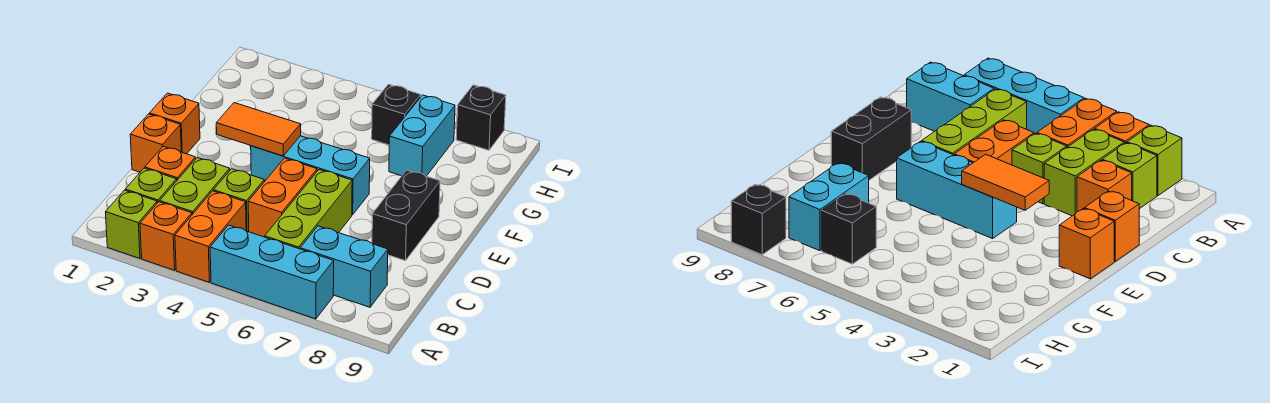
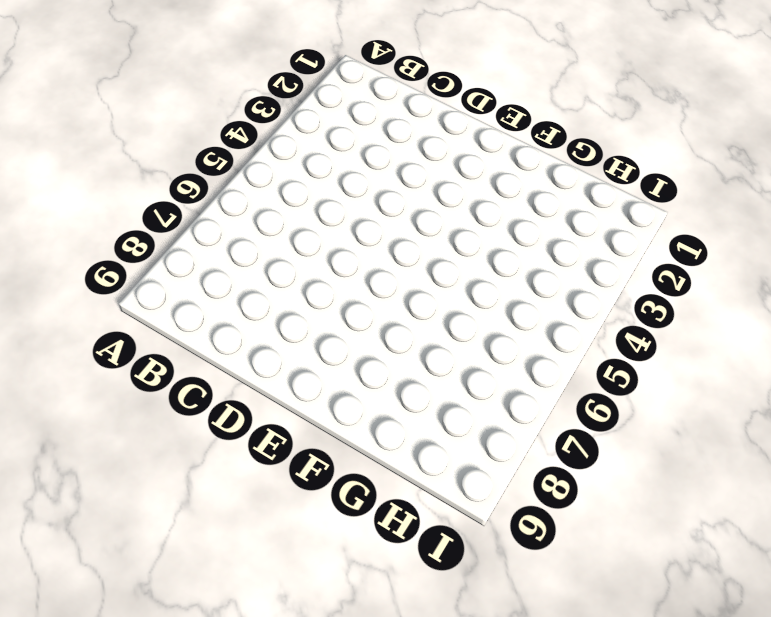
none -> lime brick A2 level 1
none -> orange brick A3 level 1
none -> orange brick A4:B4 level 1

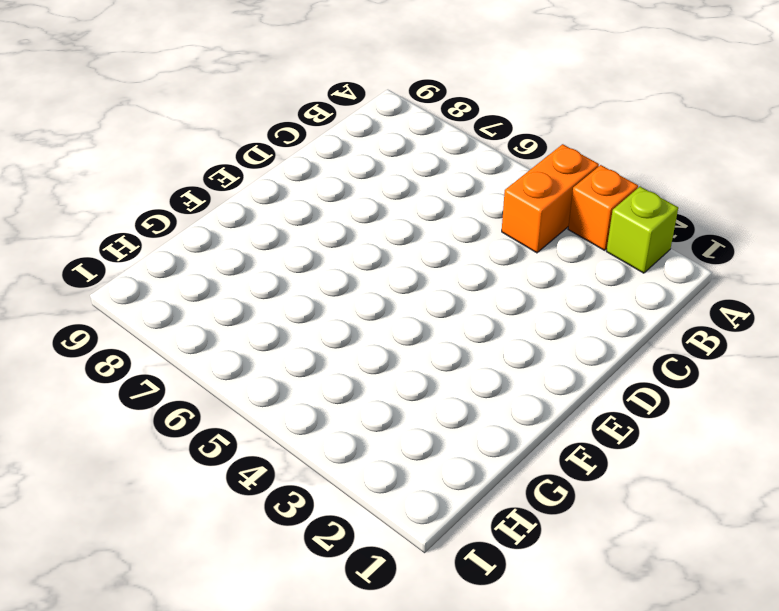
none -> cyan brick A5:A7 level 1
none -> lime brick B2 level 1
none -> lime brick B3:C3 level 1

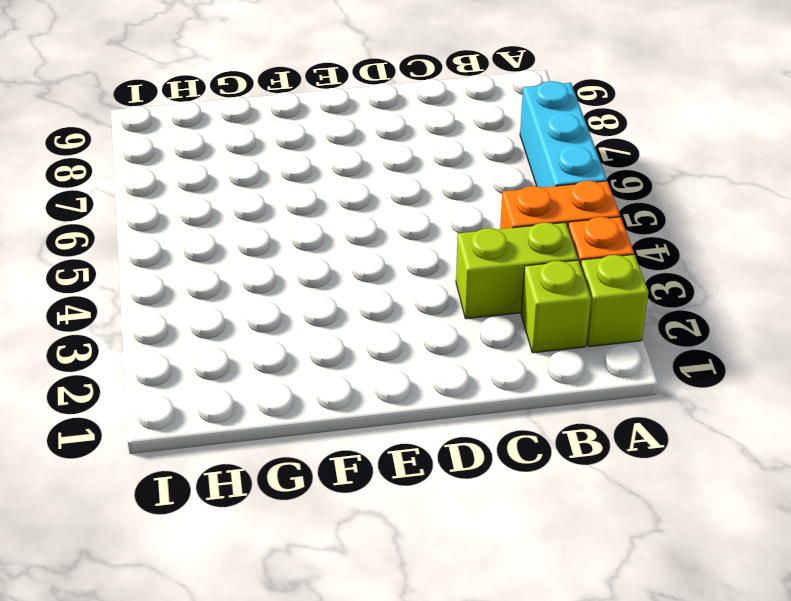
none -> lime brick B6:D6 level 1
none -> cyan brick B7:B8 level 1
none -> orange brick C2 level 1

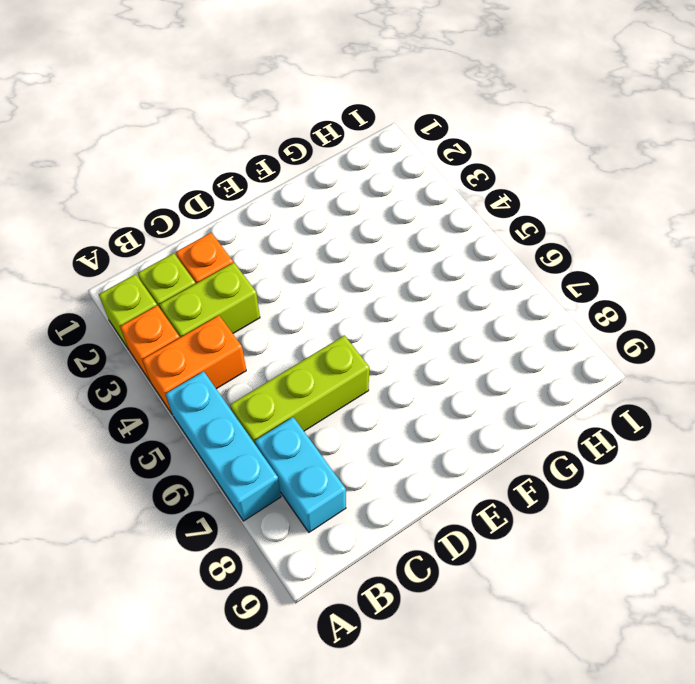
none -> lime brick C4 level 1
none -> orange brick C5:D5 level 1
none -> orange brick D1 level 1

